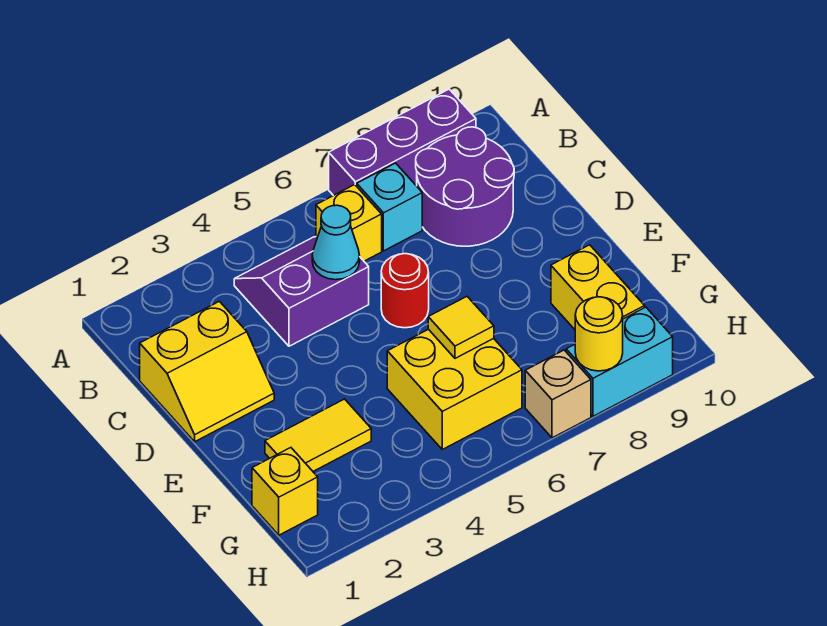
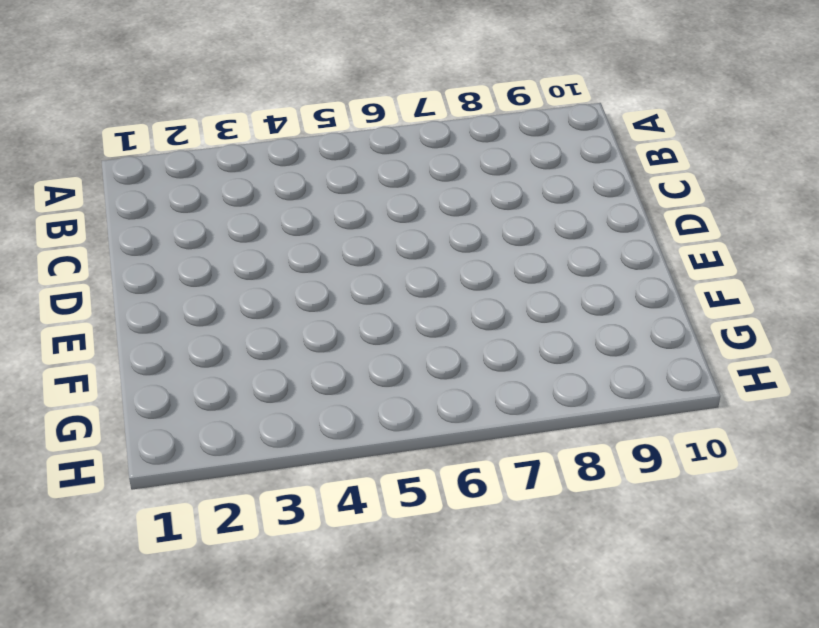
none -> purple brick A7:A9 level 1
none -> purple slope B4:C5 level 1 top C
none -> yellow brick B6 level 1

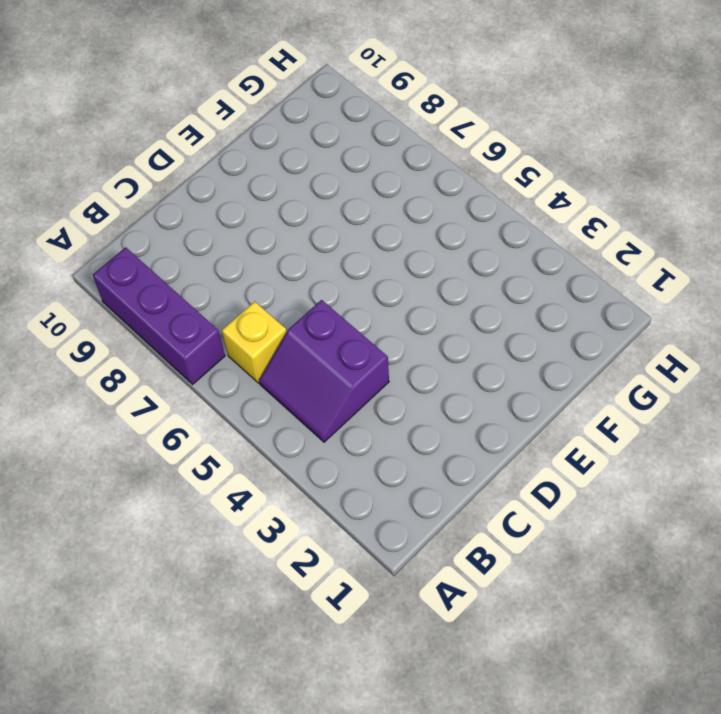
none -> cyan brick B7 level 1
none -> purple round brick B8:C9 level 1
none -> yellow slope C1:D2 level 1 top C

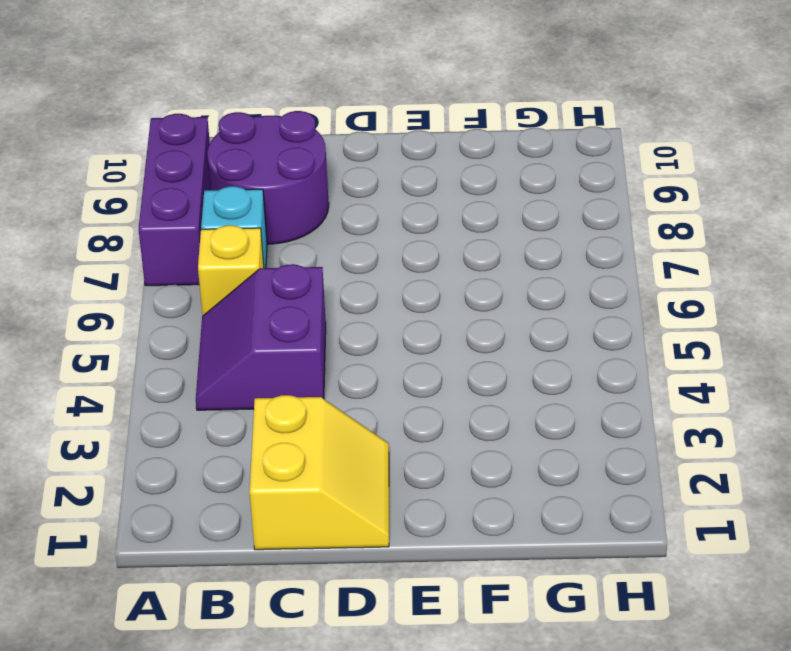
none -> red round brick D6 level 1
none -> yellow tile F2:F3 level 1
none -> yellow brick F5:G6 level 1

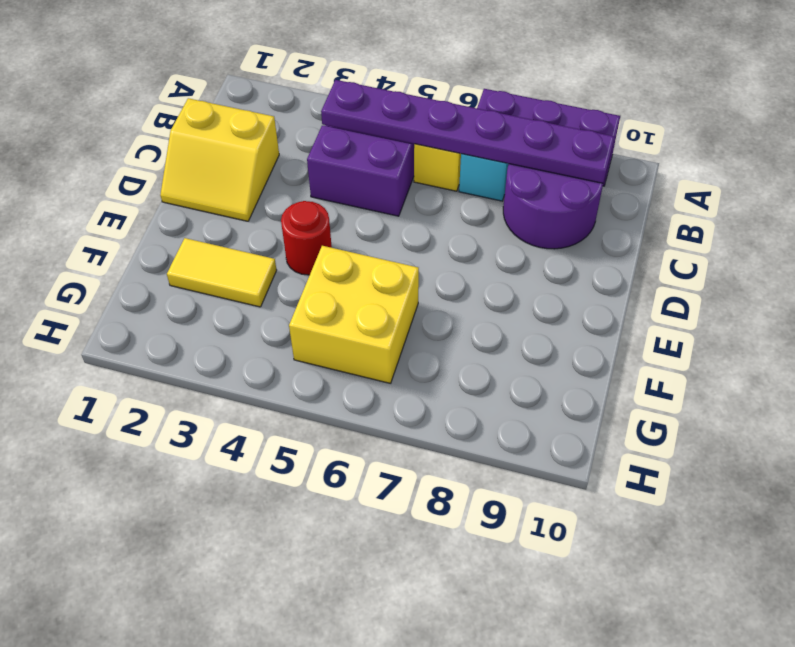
purple plate B4:B9 level 2 -> none
red round brick E4 level 1 -> red round brick D6 level 1
none -> yellow brick F9:G9 level 1
none -> yellow brick G1 level 1
none -> tan brick H7 level 1

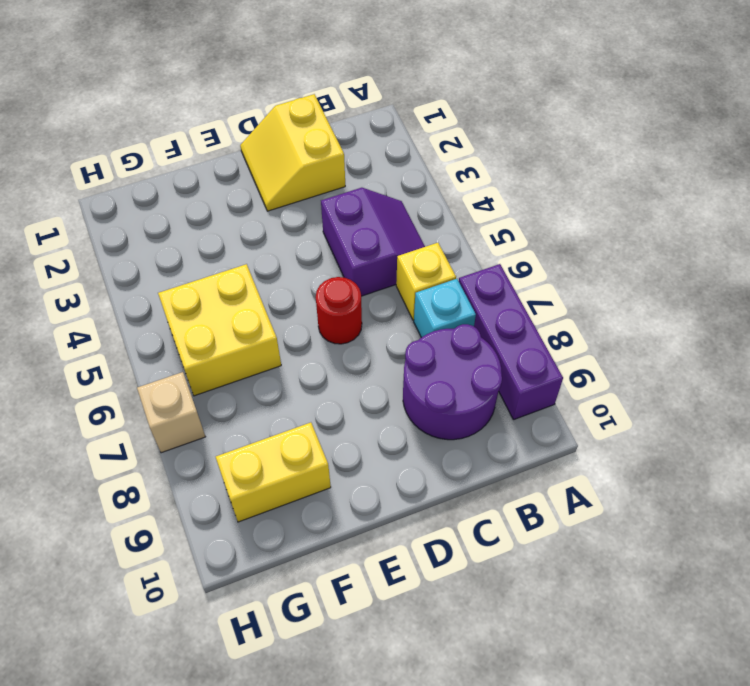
none -> yellow tile F2:F3 level 1
none -> yellow brick G1 level 1
none -> cyan brick H8:H9 level 1

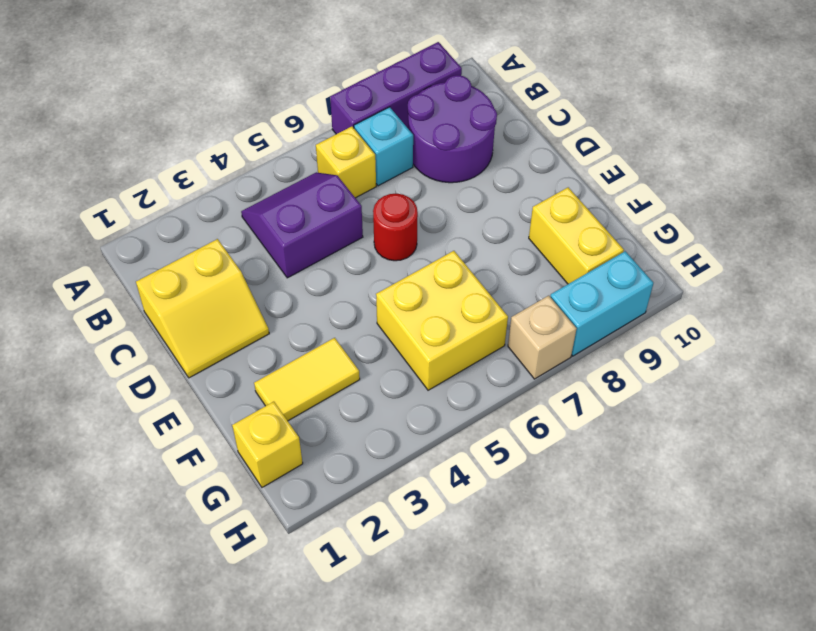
none -> cyan cone C5 level 2
none -> yellow tile F6 level 2
none -> yellow round brick H8 level 2

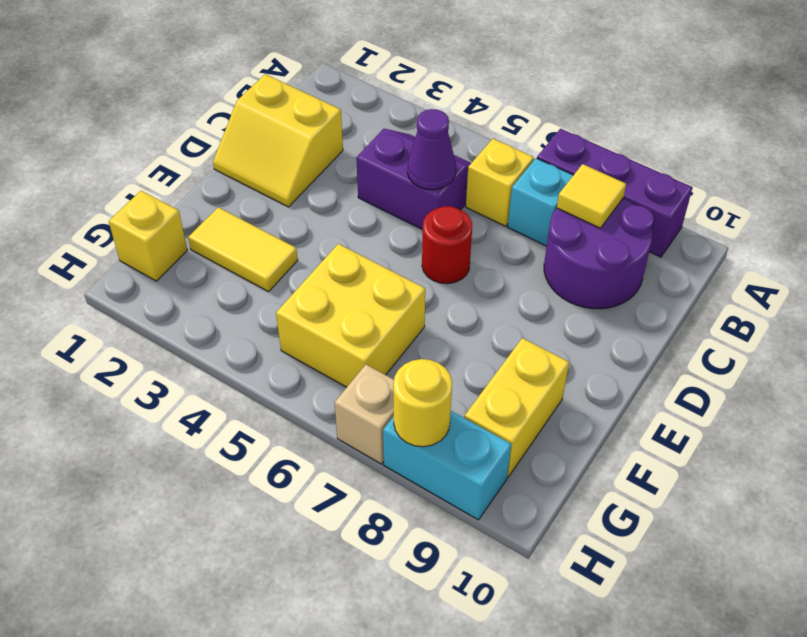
yellow tile B8 level 2 -> yellow tile F6 level 2
purple cone C5 level 2 -> cyan cone C5 level 2

